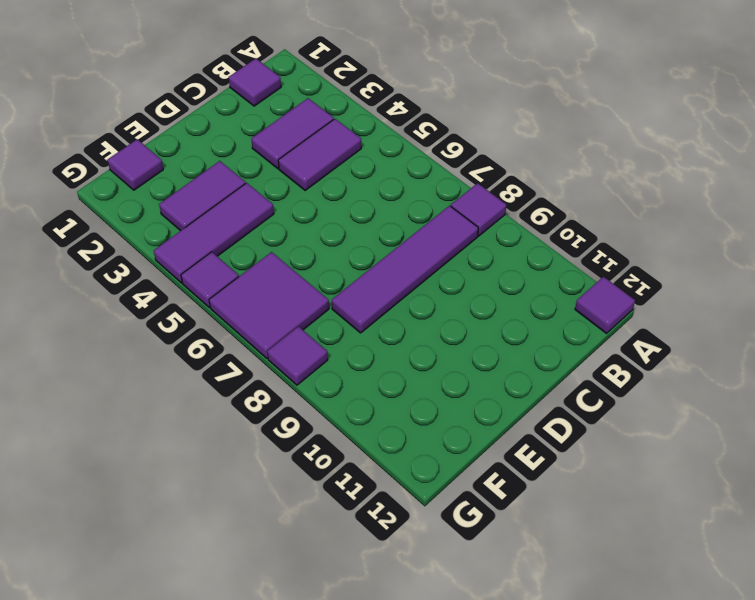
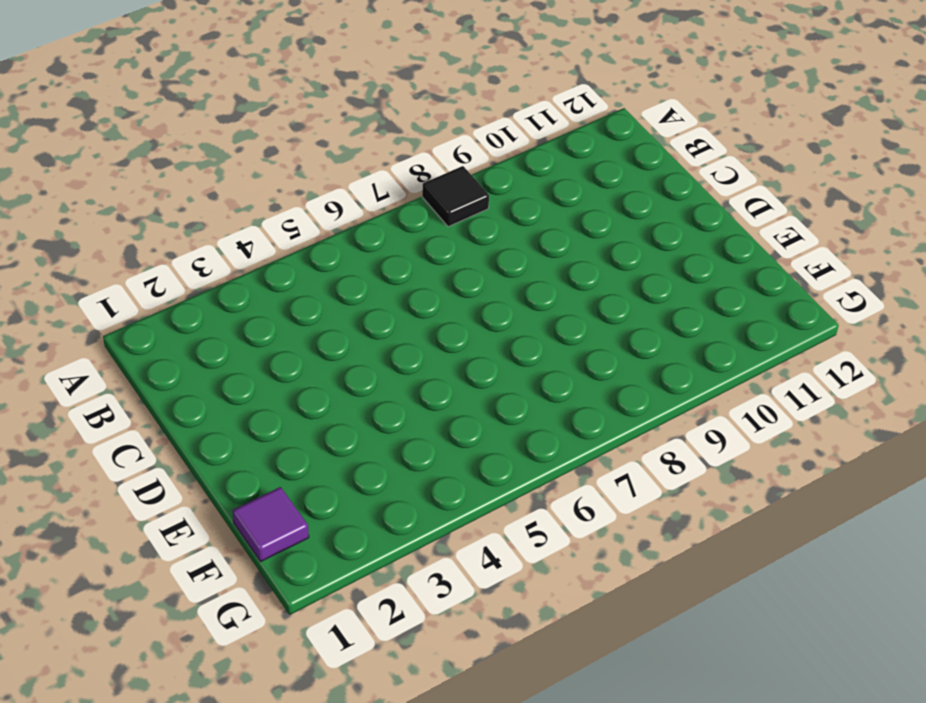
black tile A8 level 1 -> purple tile A8 level 1
none -> purple tile A12 level 1
none -> purple tile B1 level 1
none -> purple tile B3:C3 level 1

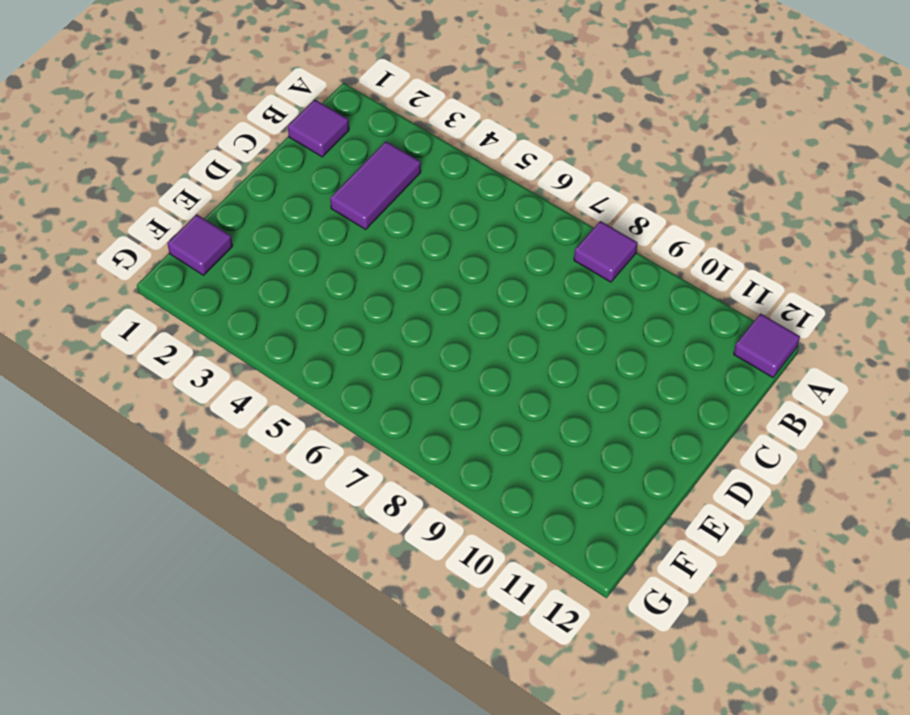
none -> purple tile B4:C4 level 1
none -> purple tile B8:E8 level 1
none -> purple tile E3:F3 level 1

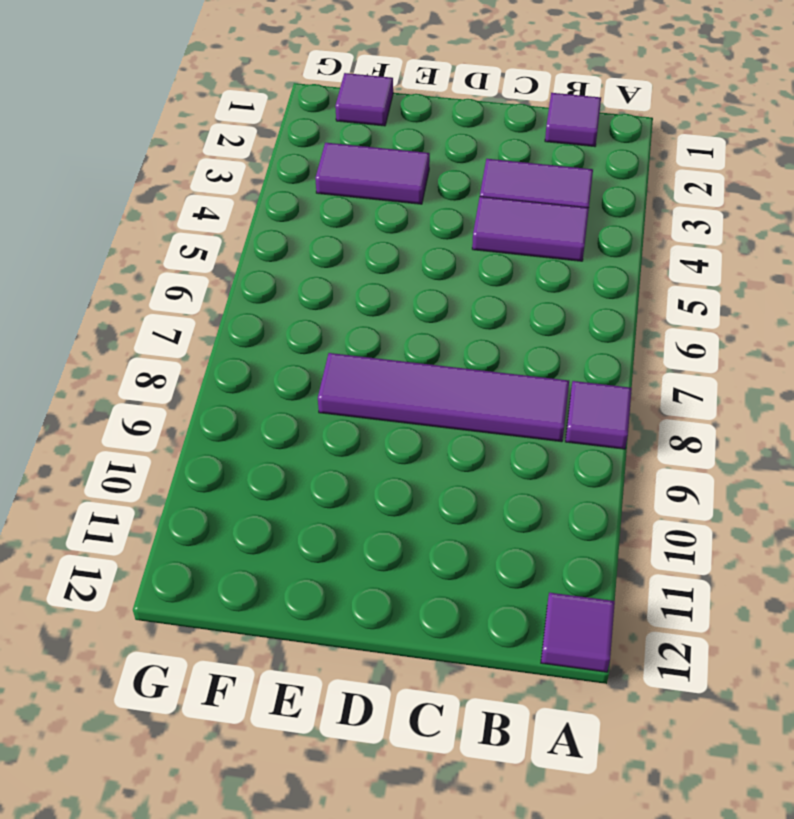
none -> purple tile E4:G4 level 1
none -> purple tile F6:G7 level 1
none -> purple tile G5 level 1

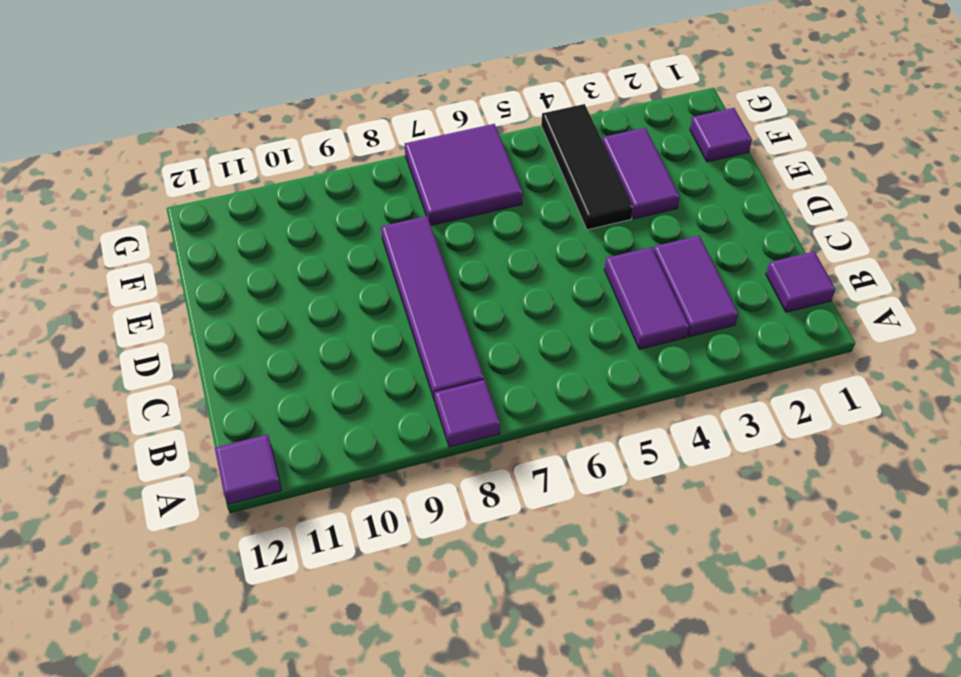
black tile E4:G4 level 1 -> purple tile E4:G4 level 1
none -> purple tile G5 level 1
none -> purple tile G8 level 1

